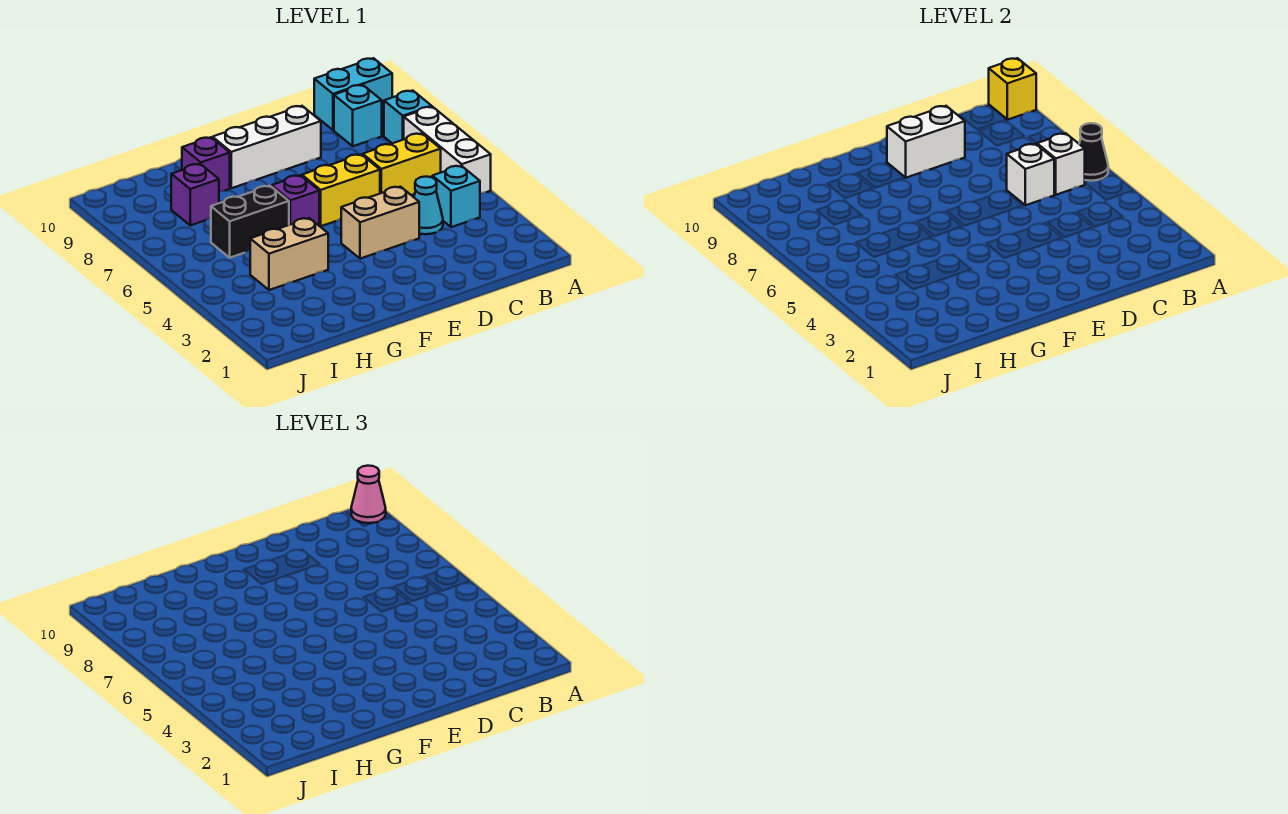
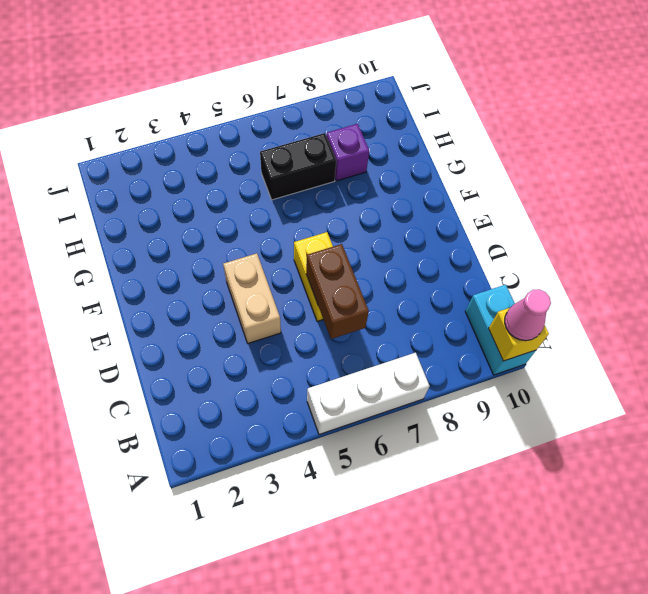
brown brick C6:D6 level 2 -> white brick C6 level 2
black brick H6:H7 level 1 -> black brick G6:H6 level 1
none -> cyan brick A8 level 1
none -> cyan brick B4 level 1
none -> yellow brick B6:C6 level 1

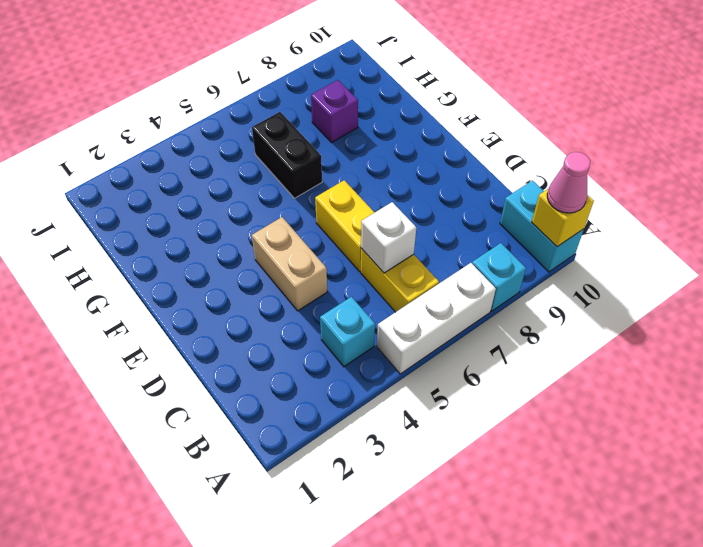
none -> cyan brick B9 level 1
none -> cyan cone C4 level 1
none -> white brick D9:F9 level 1

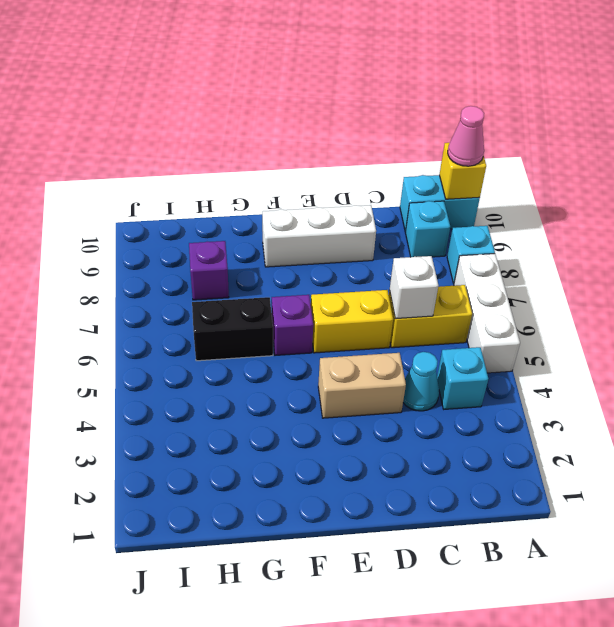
none -> tan brick G4:H4 level 1
none -> purple brick G9 level 1
none -> black cone A6 level 2

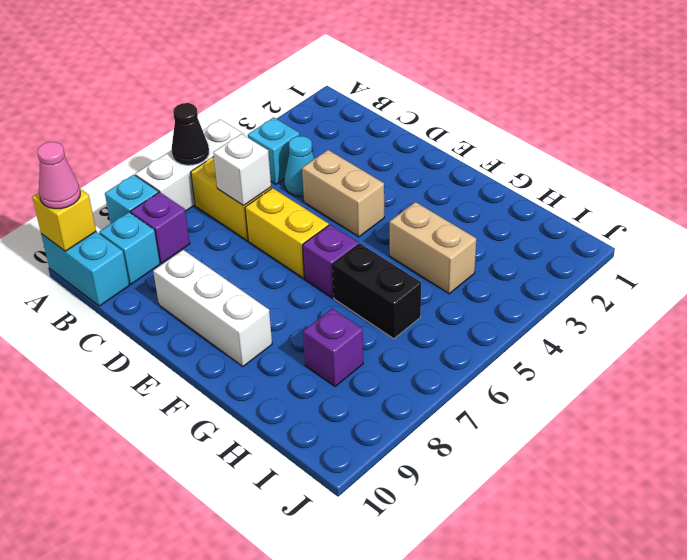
purple brick B8 level 1 -> purple brick G9 level 1
none -> white brick B6 level 2
none -> white brick D9:E9 level 2

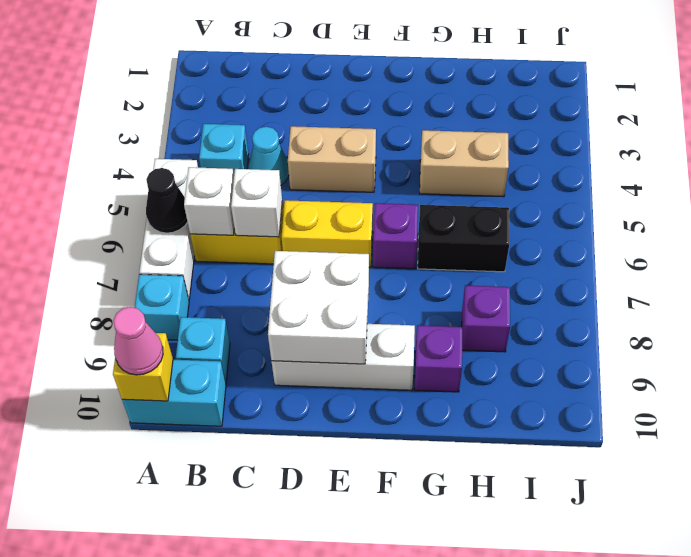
white brick D8:E9 level 2 -> white brick D9:E9 level 2

